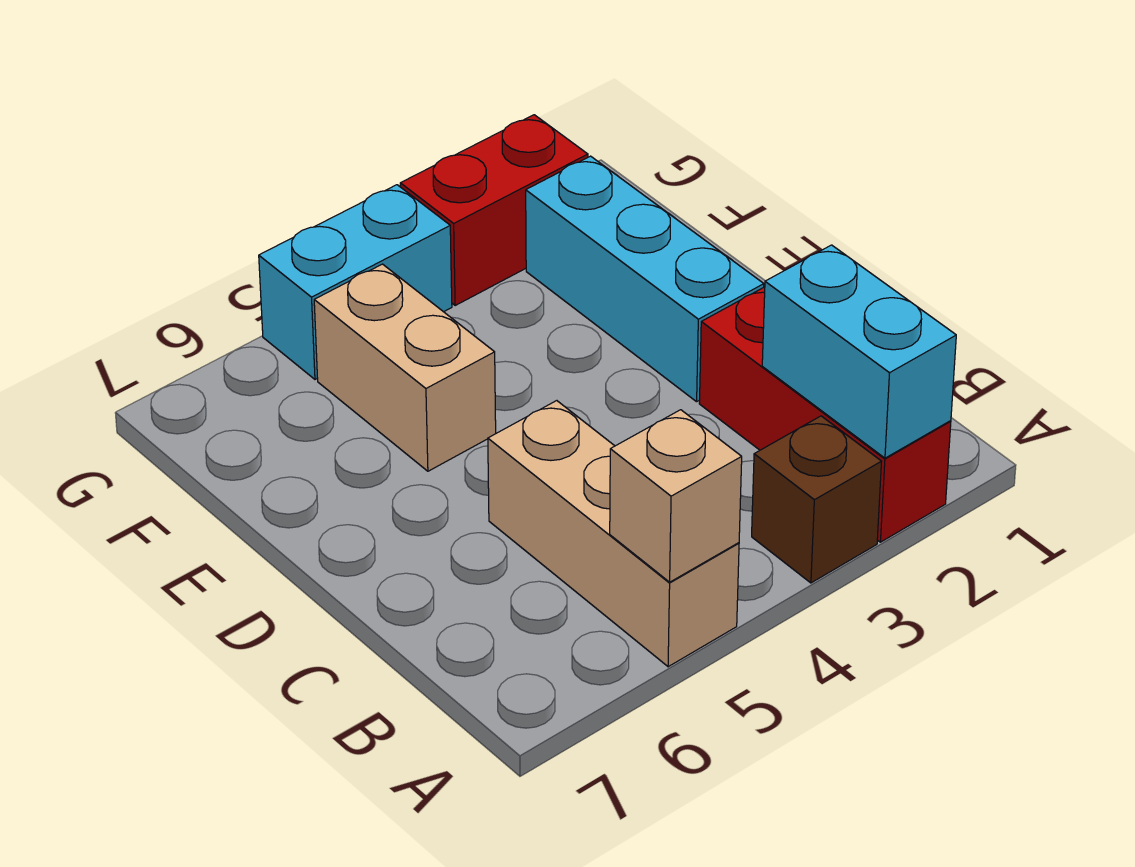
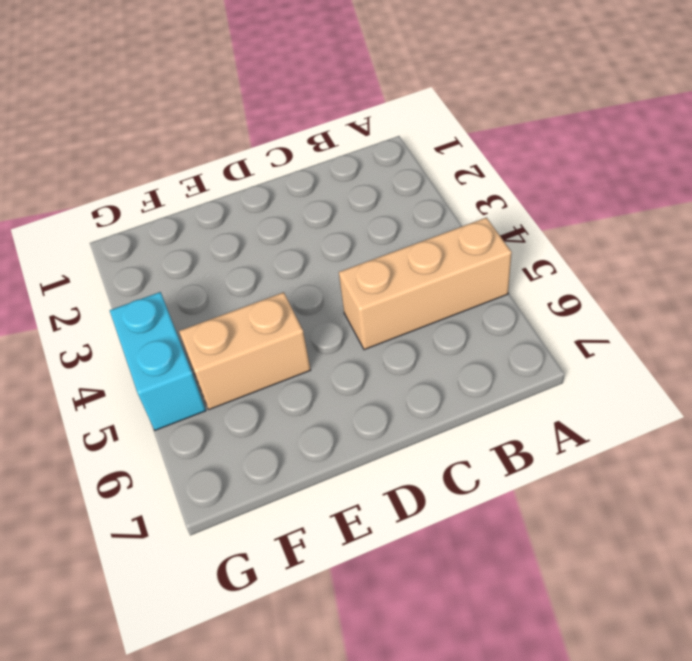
none -> red brick A2:C2 level 1
none -> brown brick A3 level 1

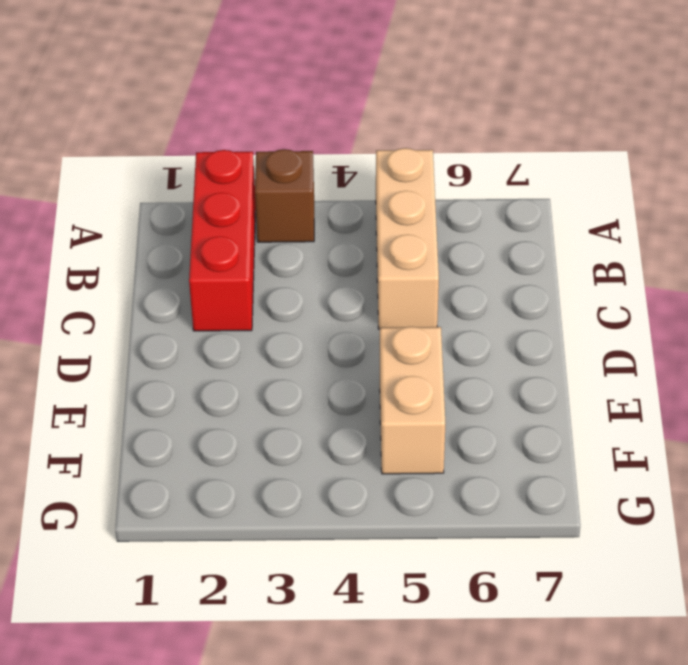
none -> cyan brick D2:F2 level 1
none -> red brick G2:G3 level 1

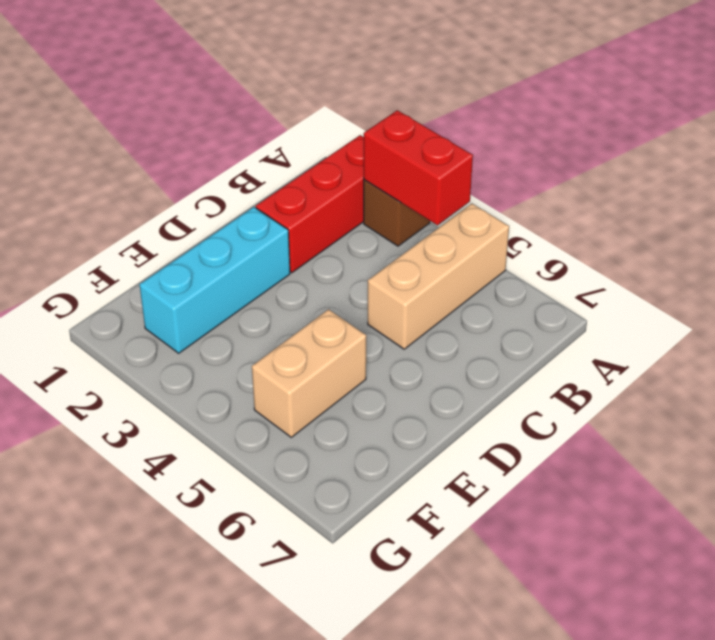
red brick A3:A4 level 2 -> red brick G2:G3 level 1
none -> cyan brick G4:G5 level 1
none -> cyan brick A2:B2 level 2

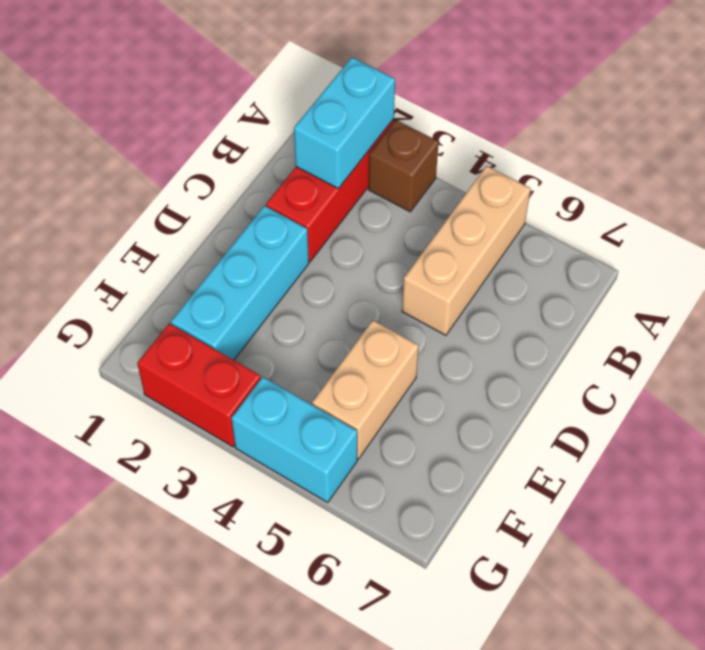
none -> tan brick A5 level 2

